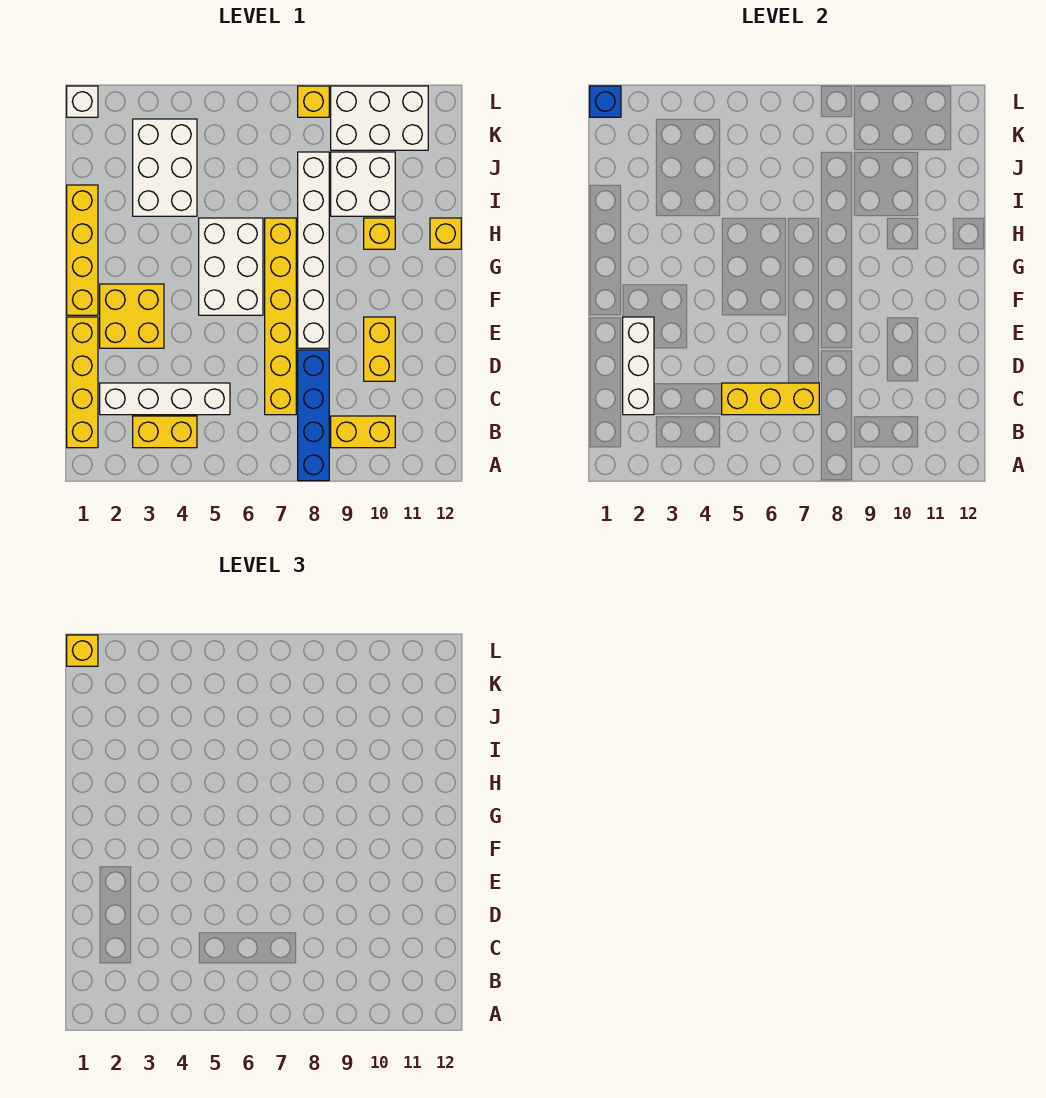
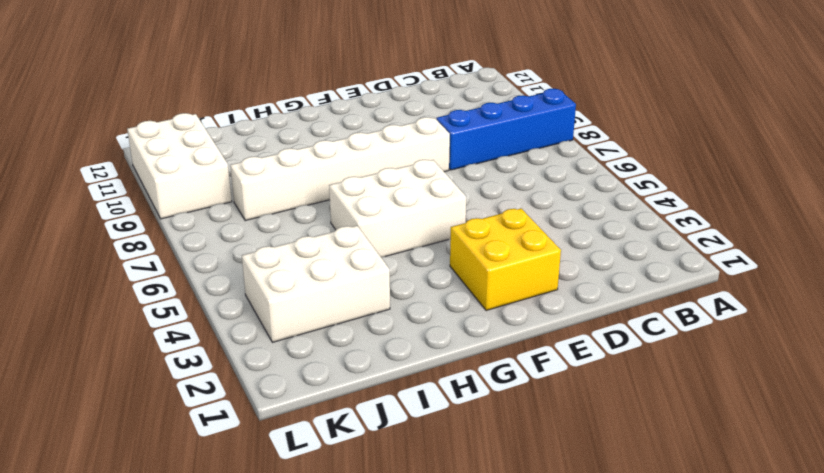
none -> yellow brick B1:E1 level 1
none -> yellow brick B3:B4 level 1
none -> yellow brick B9:B10 level 1

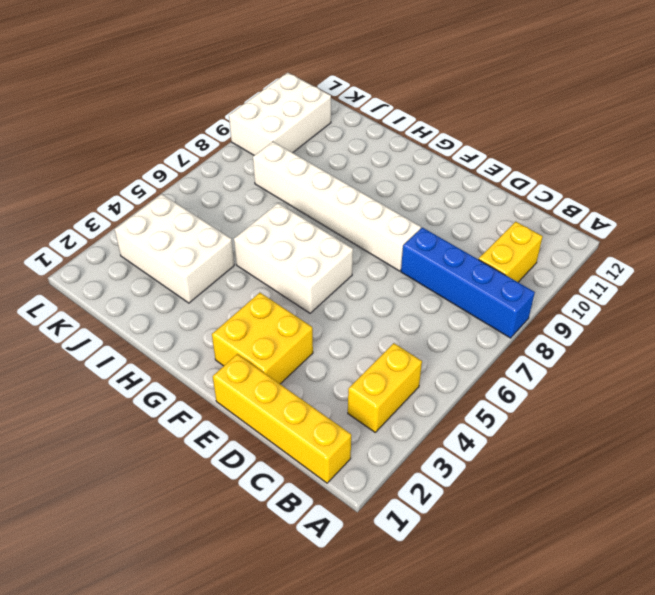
none -> white brick C2:C5 level 1
none -> yellow brick C7:H7 level 1
none -> yellow brick D10:E10 level 1

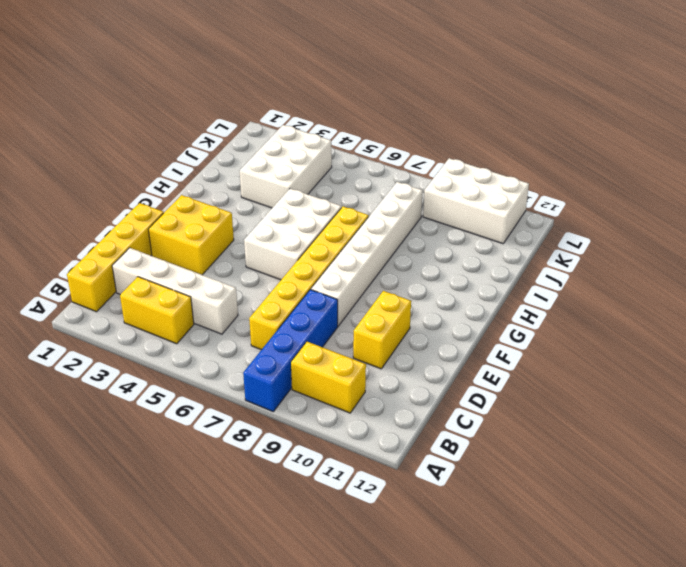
none -> yellow brick F1:I1 level 1
none -> yellow brick H10 level 1
none -> yellow brick H12 level 1

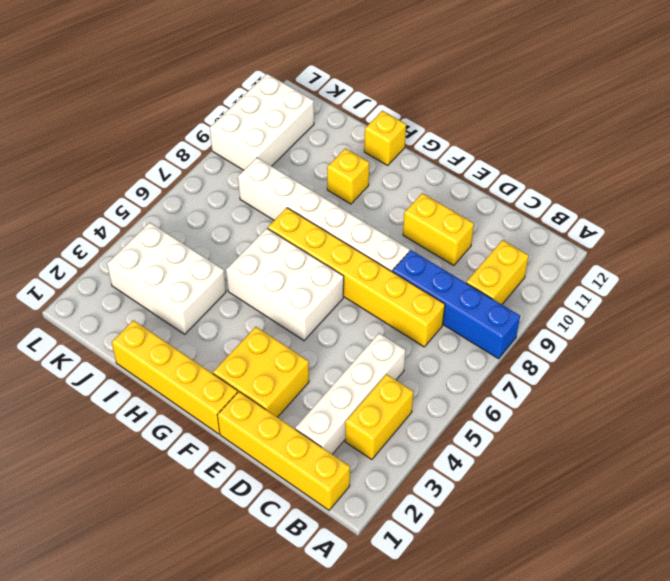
none -> white brick I9:J10 level 1
none -> white brick L1 level 1
none -> yellow brick L8 level 1

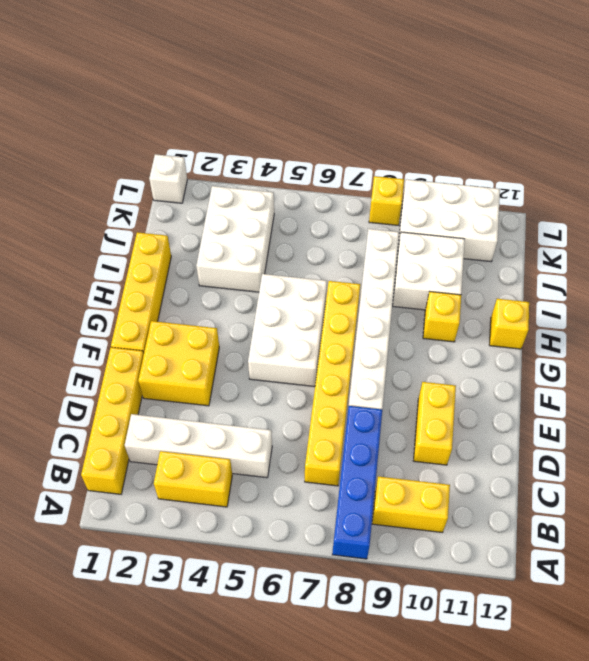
none -> white brick C2:E2 level 2
none -> yellow brick C5:C7 level 2
none -> blue brick L1 level 2

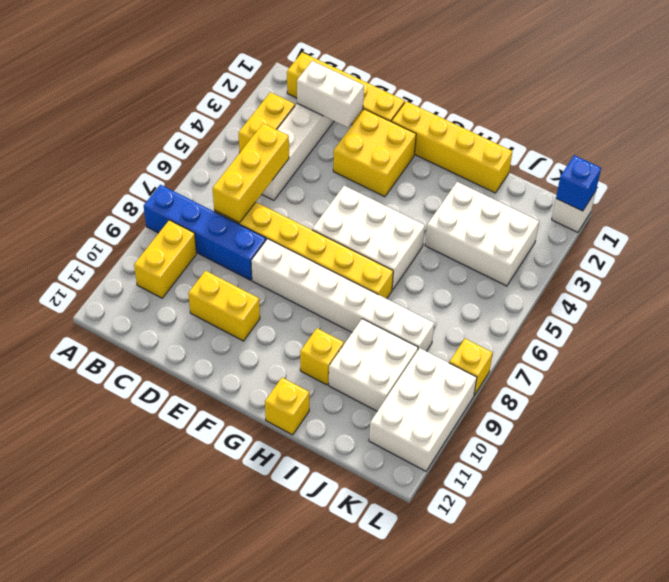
white brick C2:D2 level 2 -> white brick C2:E2 level 2
none -> yellow brick L1 level 3

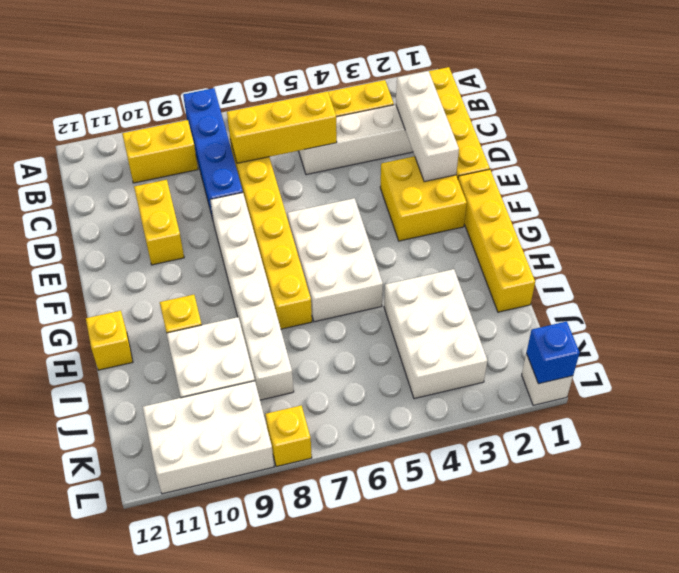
none -> yellow brick L1 level 3

